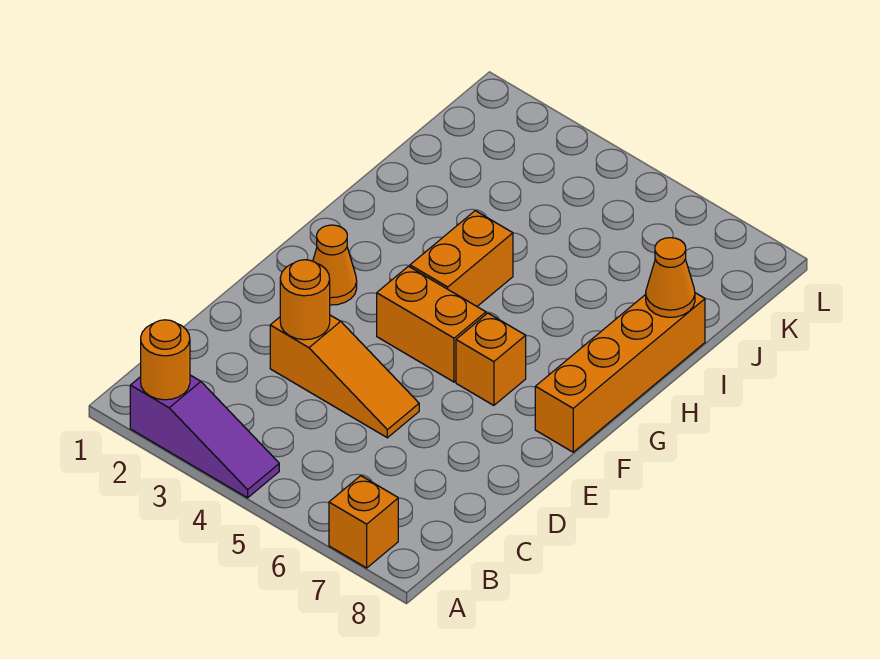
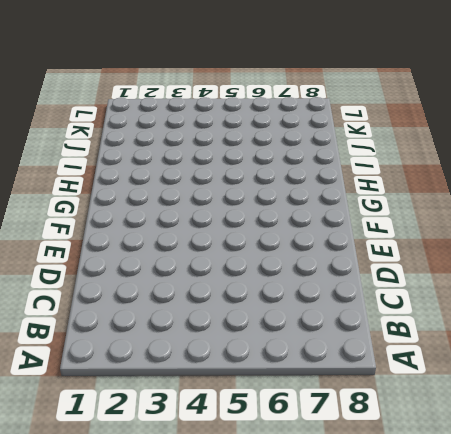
none -> purple slope A2:A4 level 1 top 2
none -> orange brick A7 level 1

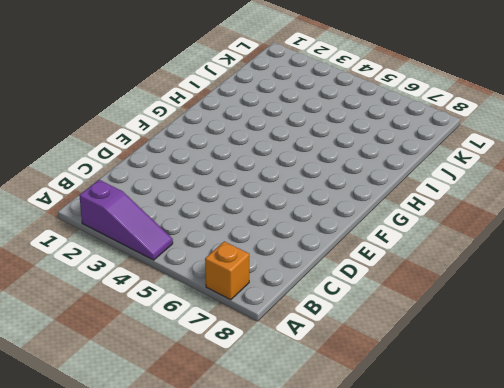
none -> orange slope D3:D5 level 1 top 3
none -> orange cone F2 level 1

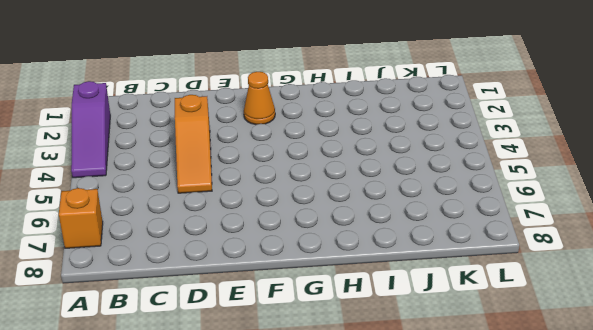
none -> orange brick F4:F5 level 1
none -> orange brick F6 level 1

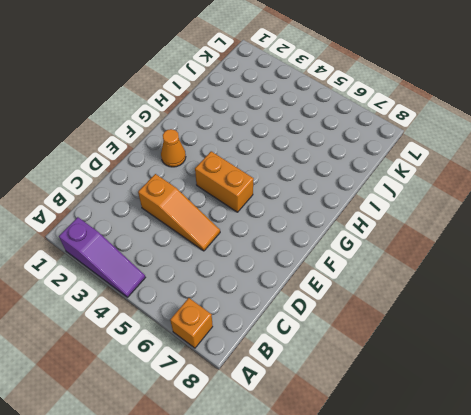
none -> orange brick F6 level 1
none -> orange brick F8:I8 level 1

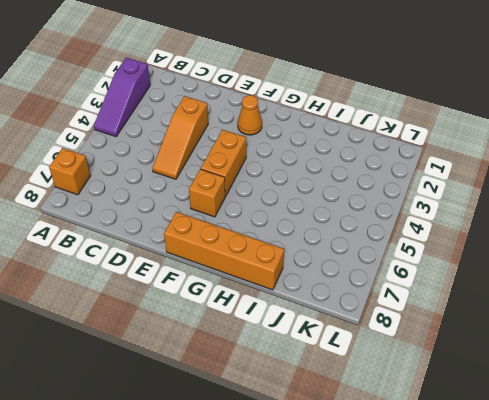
none -> orange brick G4:H4 level 1
none -> orange round brick A2 level 2

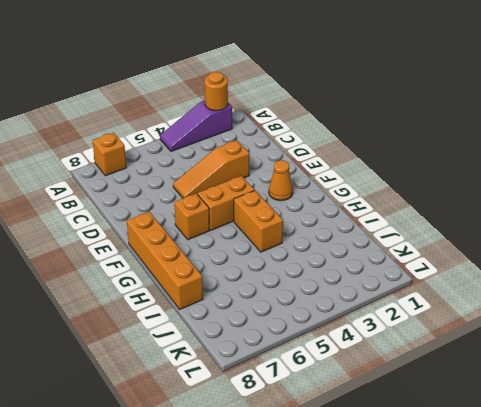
none -> orange round brick D3 level 2
none -> orange cone I8 level 2

